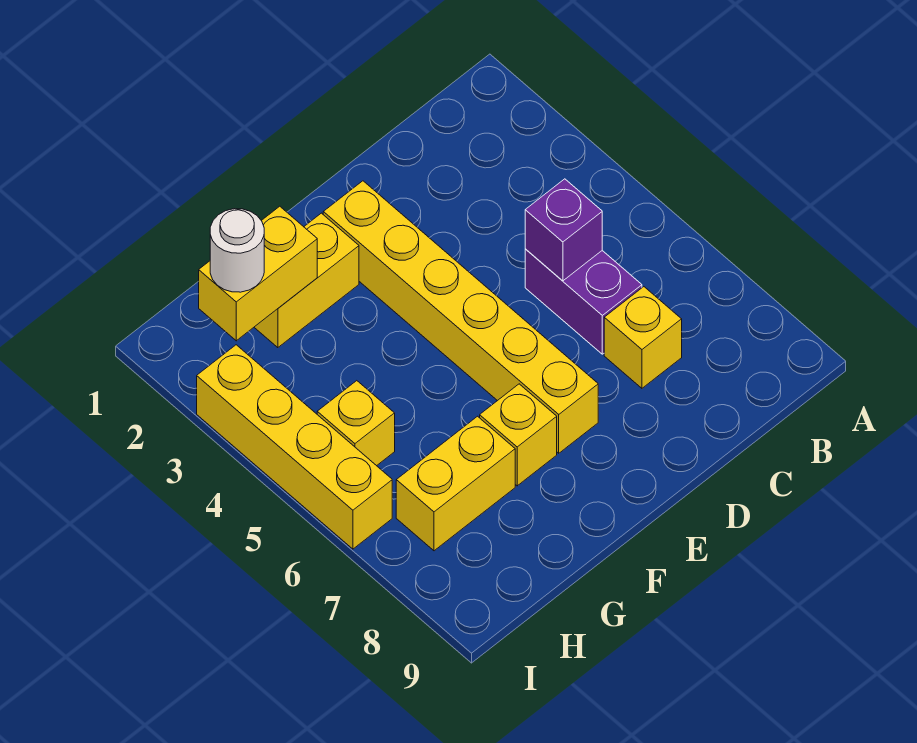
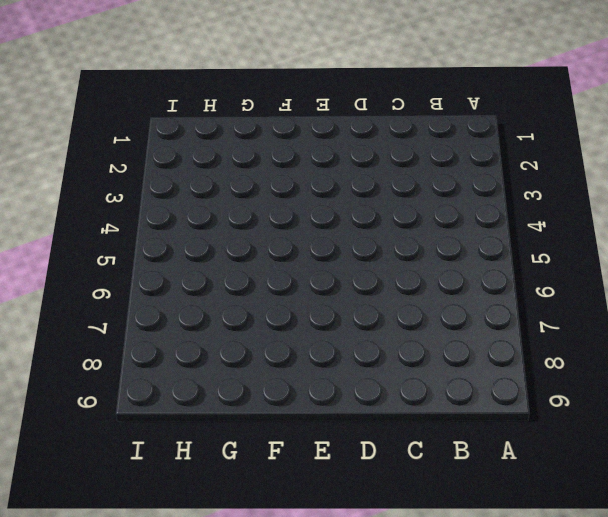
none -> purple brick C5:C6 level 1
none -> yellow brick C7 level 1

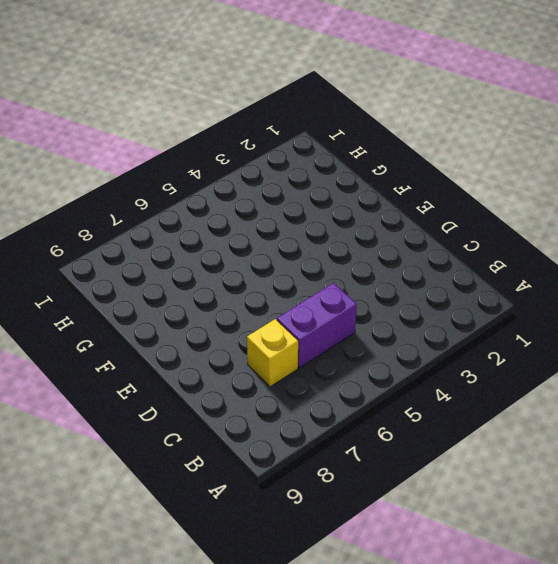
none -> yellow brick E2:E7 level 1
none -> yellow brick F2:G2 level 1

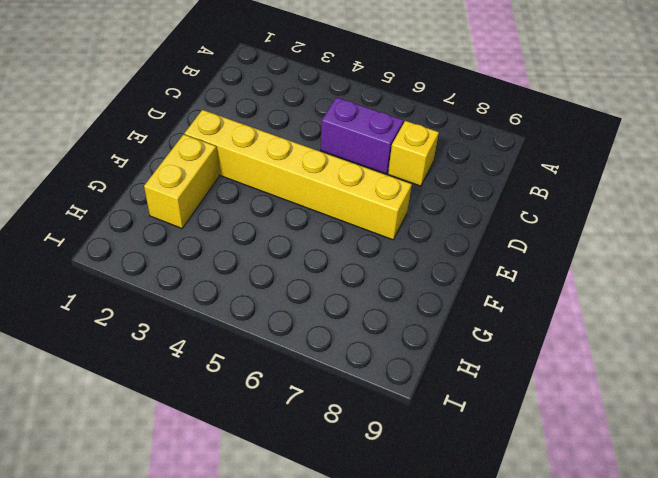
none -> yellow brick F7 level 1
none -> yellow brick G7:H7 level 1

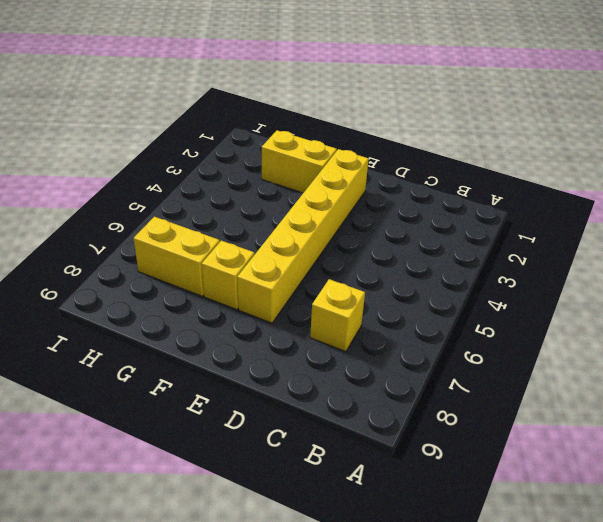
none -> purple brick C5:C6 level 1
none -> yellow brick H5 level 1

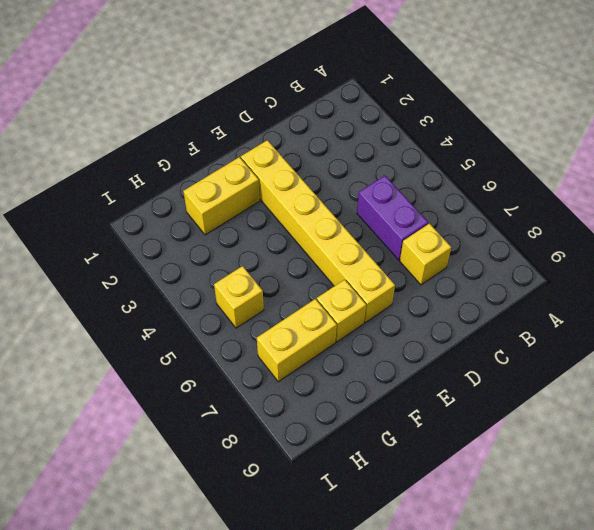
none -> yellow brick I3:I6 level 1
none -> purple brick C5 level 2

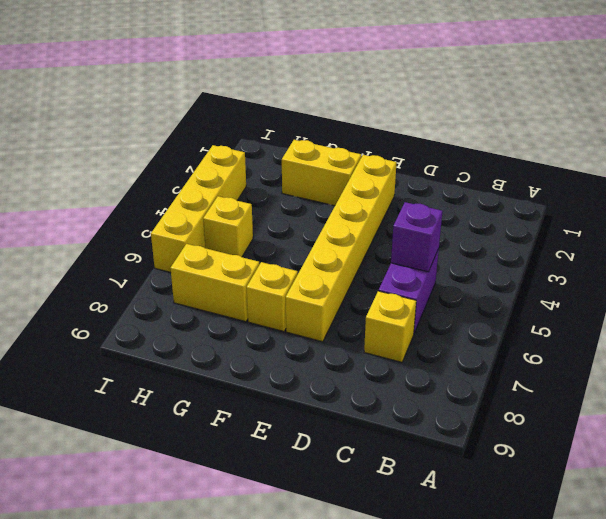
none -> yellow brick G2:H2 level 2
none -> white round brick H2 level 3

